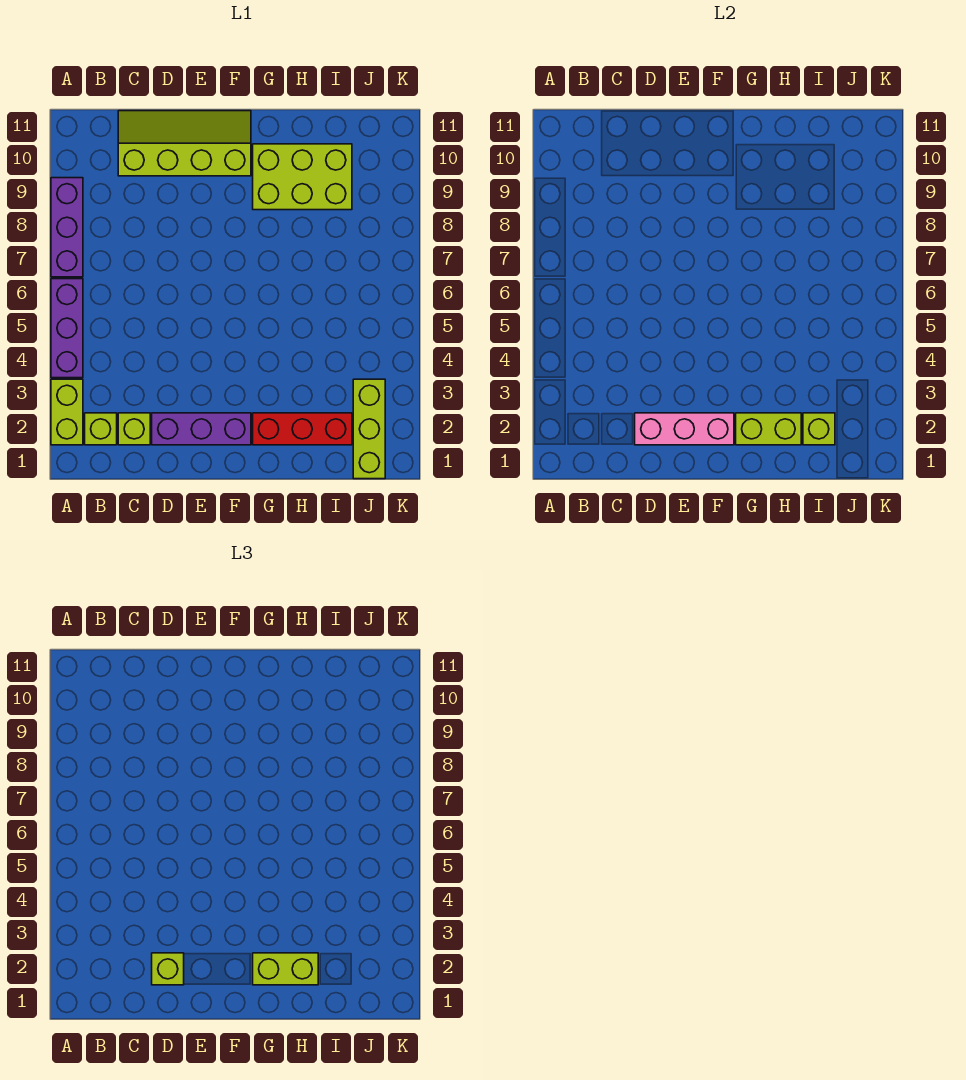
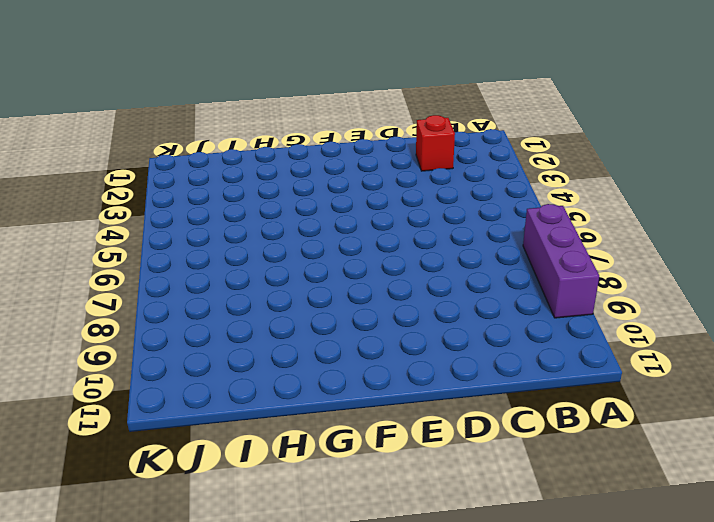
red brick C2 level 1 -> lime brick C2 level 1
none -> lime brick A2:A3 level 1
none -> purple brick A4:A6 level 1
none -> lime brick B2 level 1

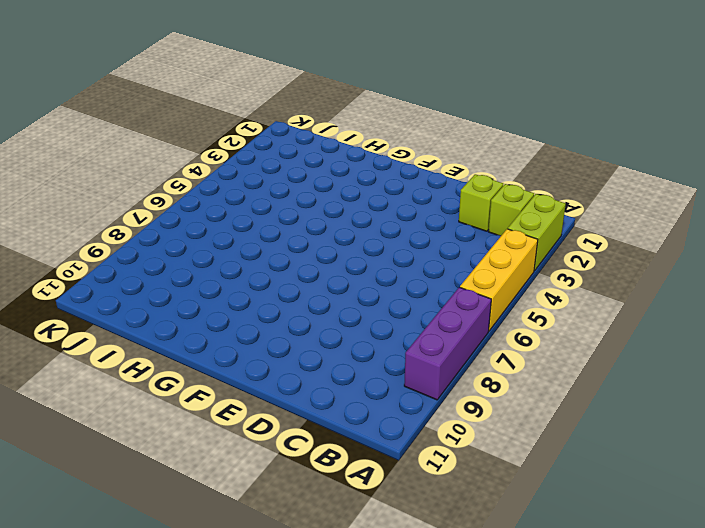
yellow brick A4:A6 level 1 -> purple brick A4:A6 level 1
none -> lime slope C10:F11 level 1 top 10
none -> purple brick D2:F2 level 1
none -> red brick G2:I2 level 1

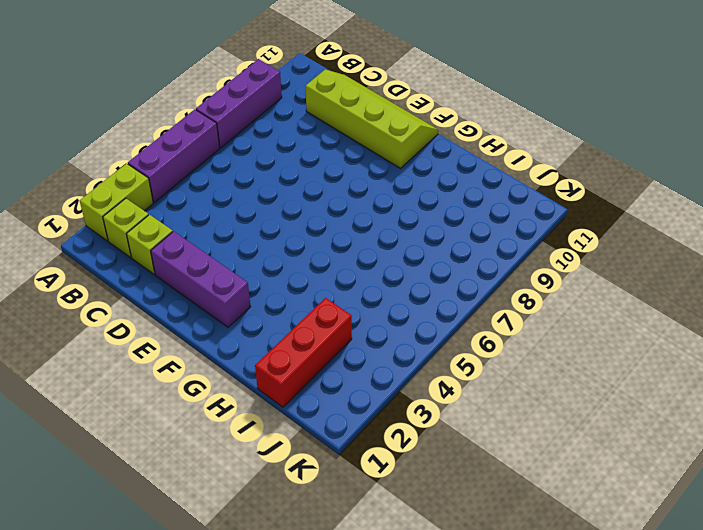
red brick I1:I3 level 1 -> red brick G2:I2 level 1
none -> lime brick G9:I10 level 1
none -> lime brick J1:J3 level 1
none -> pink brick D2:F2 level 2

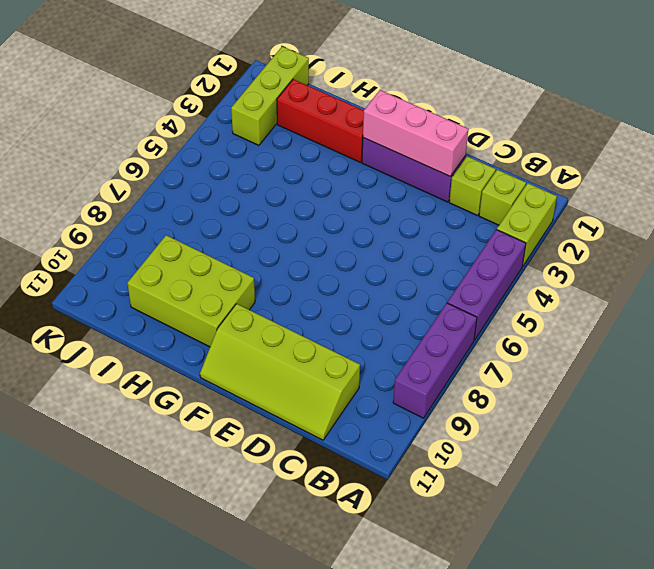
none -> lime brick G2:H2 level 2
none -> lime brick I2 level 2
none -> lime brick D2 level 3

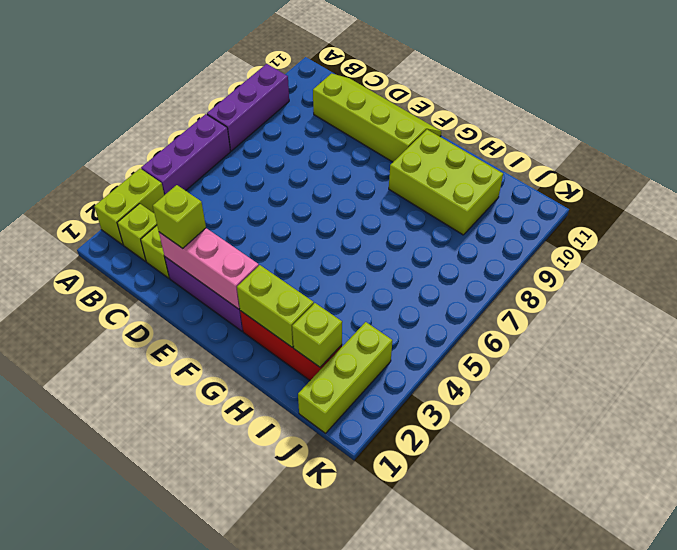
none -> lime brick G2:H2 level 3

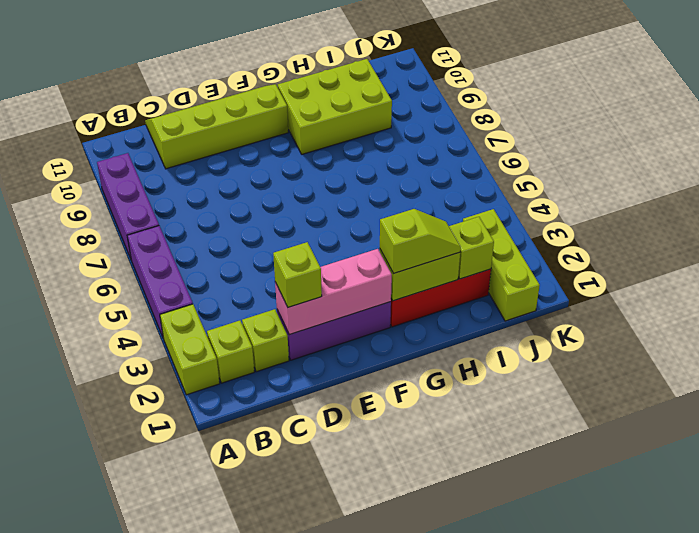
lime slope G2:H2 level 3 top G -> lime brick G2:H2 level 3

